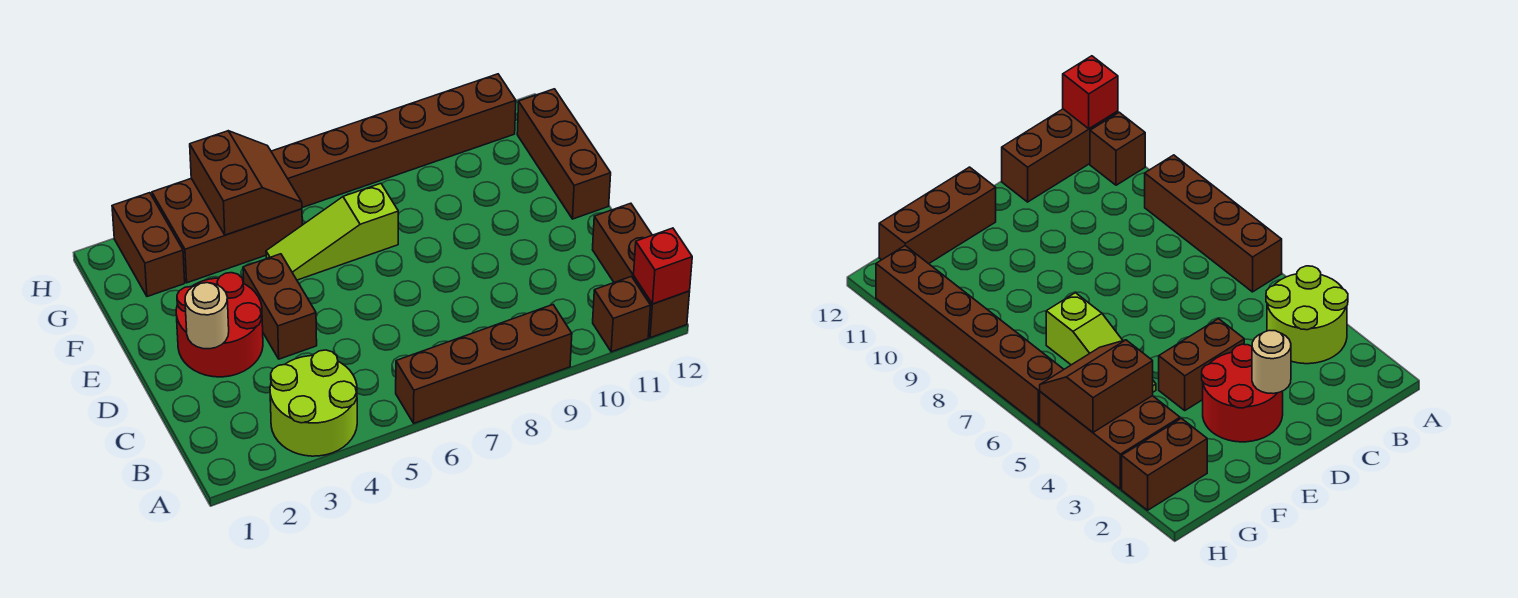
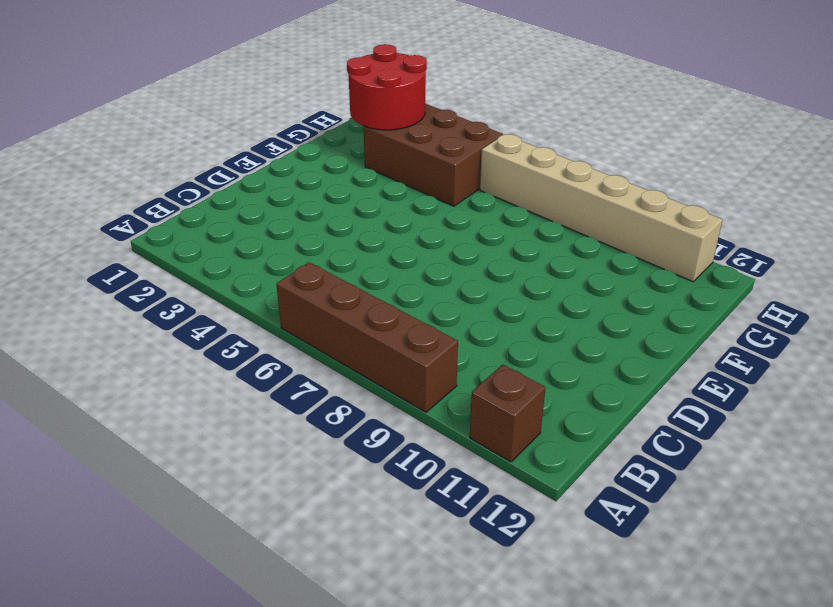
red round brick G2:H3 level 2 -> red round brick D2:E3 level 1
tan brick H6:H11 level 1 -> brown brick H6:H11 level 1
none -> lime round brick A3:B4 level 1
none -> brown brick A12:C12 level 1
none -> brown brick D4:E4 level 1

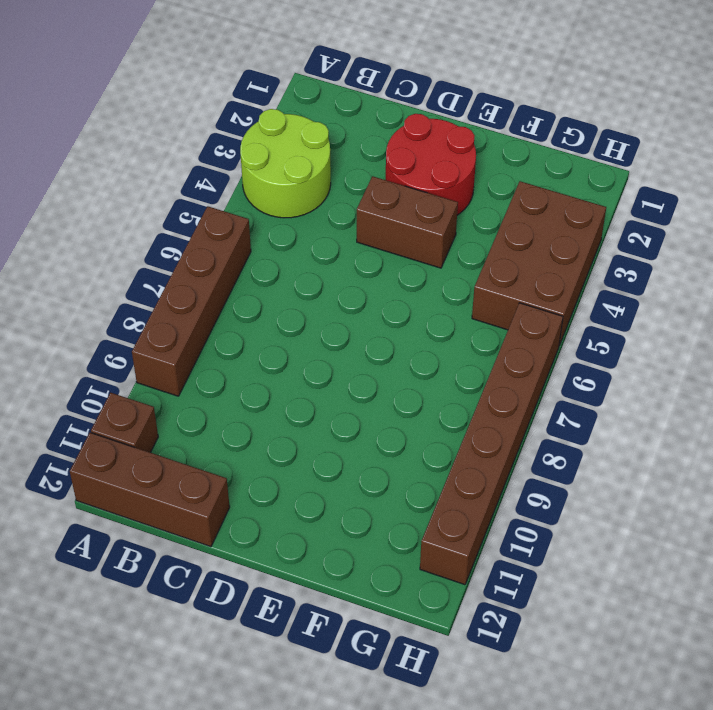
none -> brown brick E12:G12 level 1
none -> lime slope F5:F7 level 1 top 7
none -> brown brick G2:H2 level 1

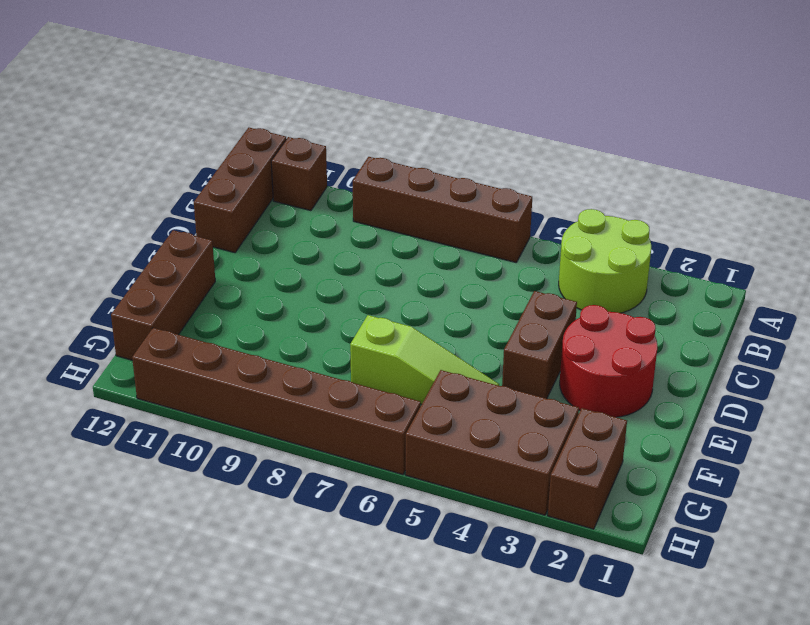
none -> red brick A12 level 2
none -> tan round brick D2 level 2
none -> brown slope G4:H5 level 2 top 4

